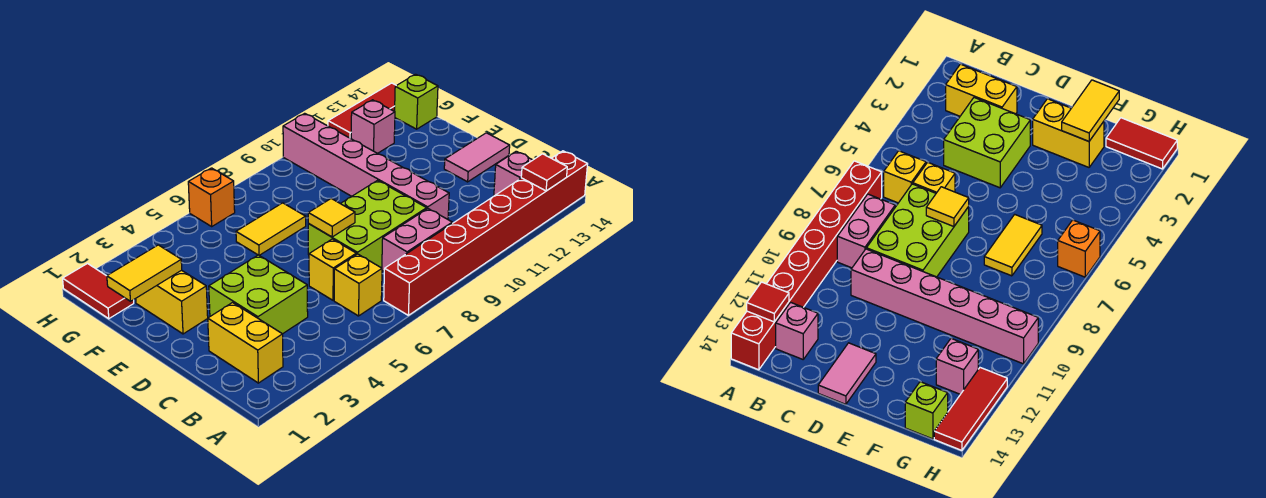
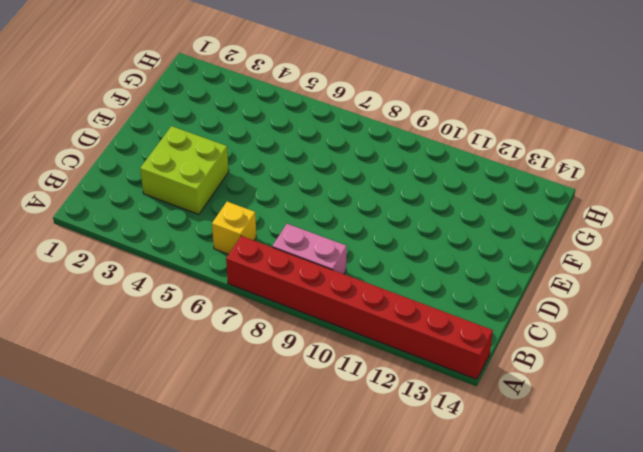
none -> yellow brick B2:C2 level 1
none -> pink brick B13 level 1
none -> yellow brick C6 level 1

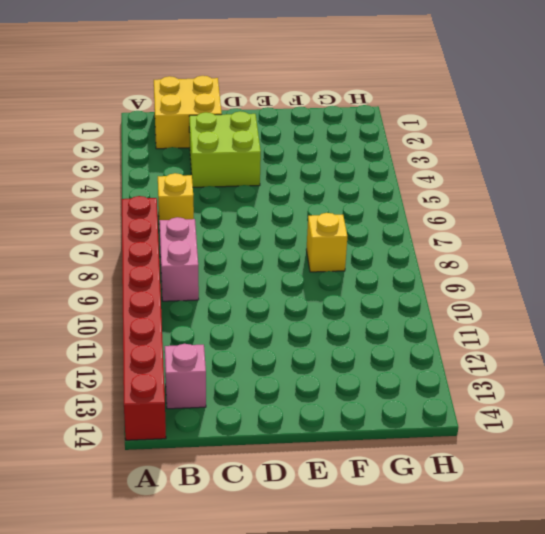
yellow brick B1:C2 level 1 -> yellow brick B2:C2 level 1
yellow brick F8 level 1 -> yellow brick C6 level 1
none -> lime brick C7:D9 level 1
none -> pink brick C10:H10 level 1
none -> pink tile D13:D14 level 1

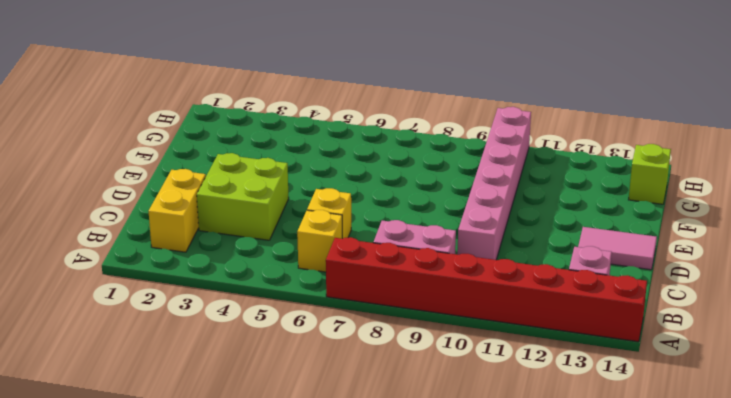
none -> lime brick C7:D9 level 1
none -> yellow brick E2:F2 level 1
none -> yellow tile F6:F7 level 1

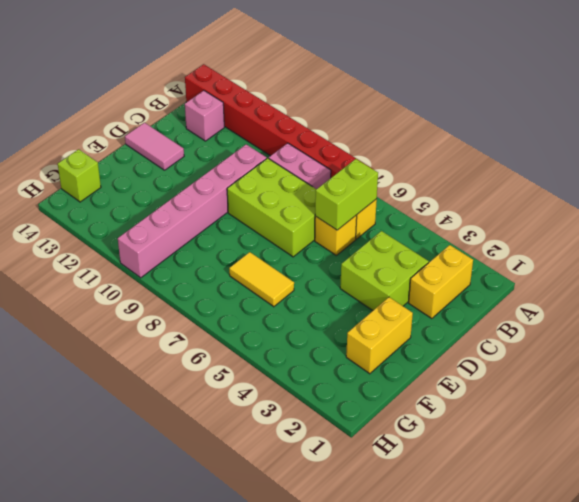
lime brick B6:C6 level 2 -> none
none -> red tile G1:H1 level 1
none -> pink brick G12 level 1
none -> orange brick H6 level 1

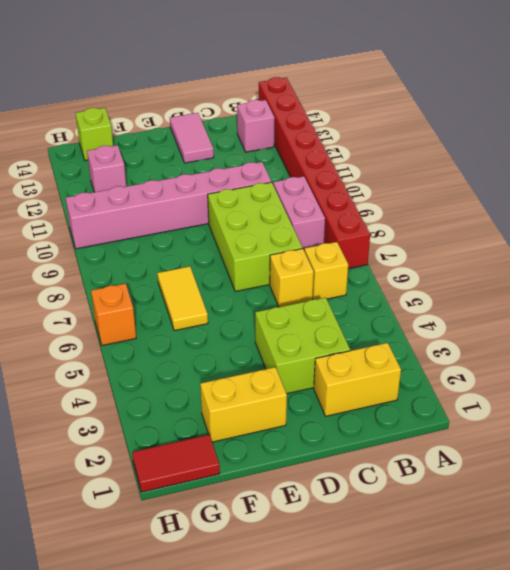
none -> red tile H12:H14 level 1
none -> red tile A13 level 2
none -> yellow tile D7 level 2

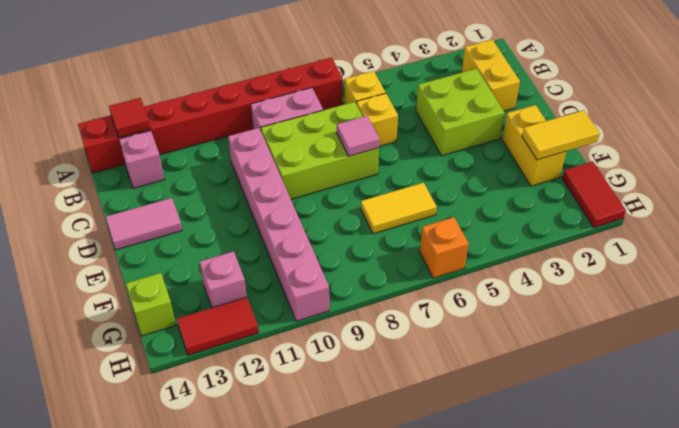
pink tile D7 level 2 -> yellow tile D7 level 2
red tile H12:H13 level 1 -> red tile H12:H14 level 1

